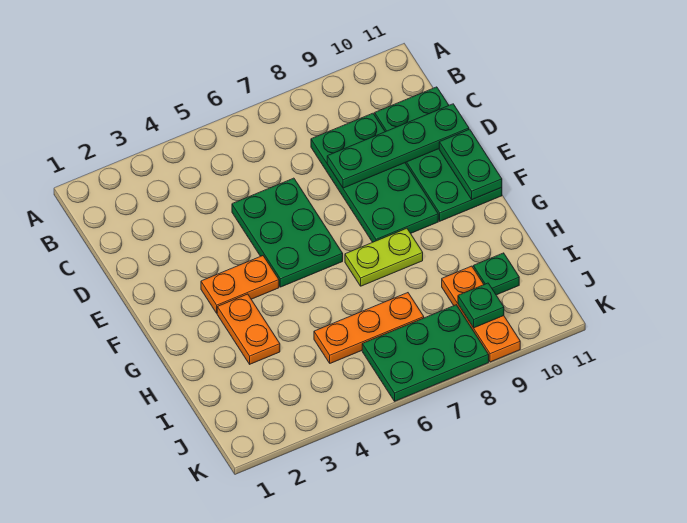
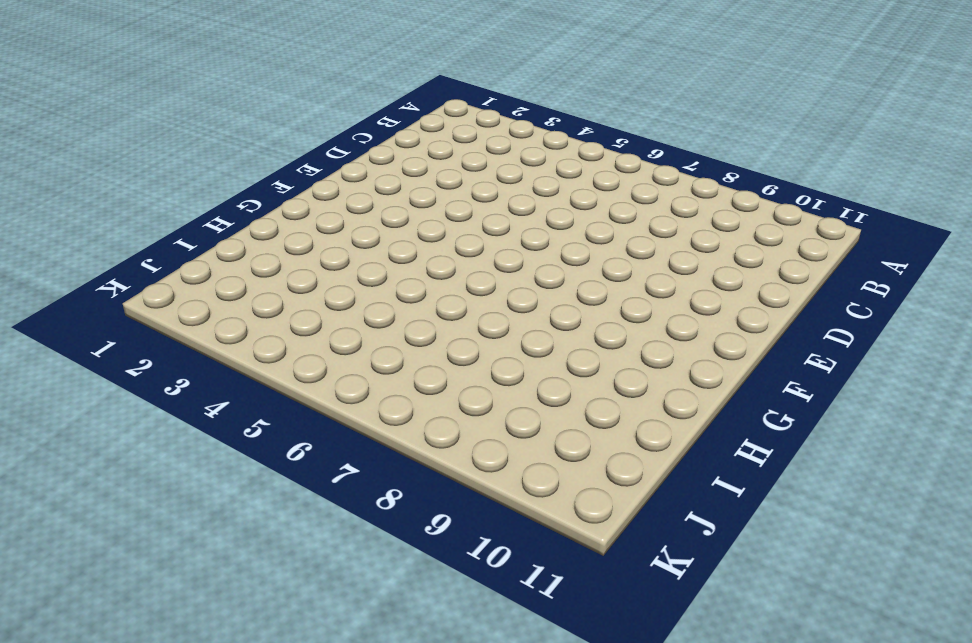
none -> green plate C8:F9 level 1
none -> green plate C10:F11 level 1
none -> green plate D5:F6 level 1

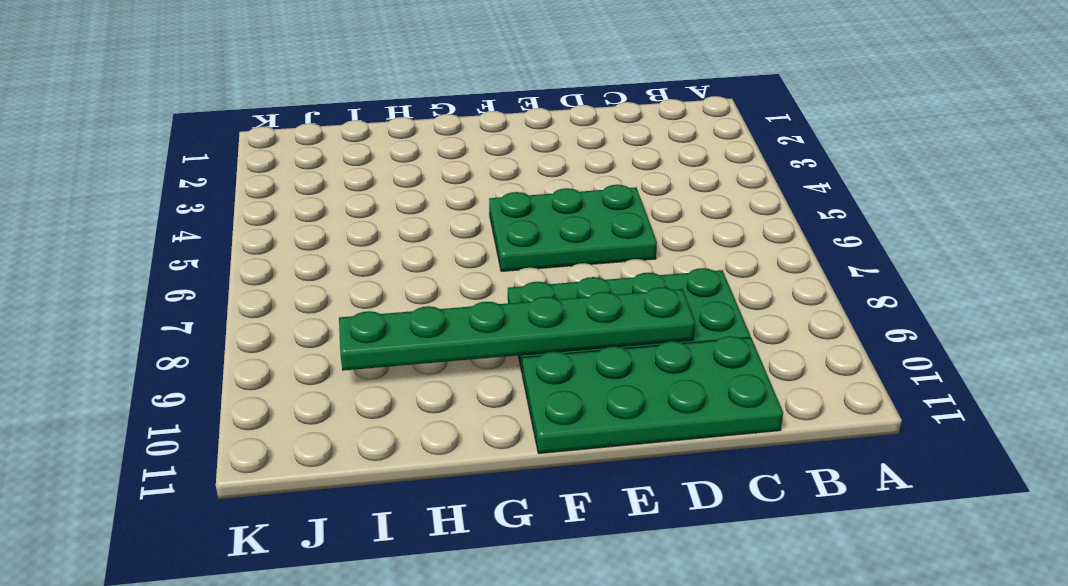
green plate D9:I9 level 2 -> green plate D8:D11 level 2
none -> orange plate F3:F4 level 1
none -> orange plate G3:H3 level 1
none -> lime plate G7:G8 level 1

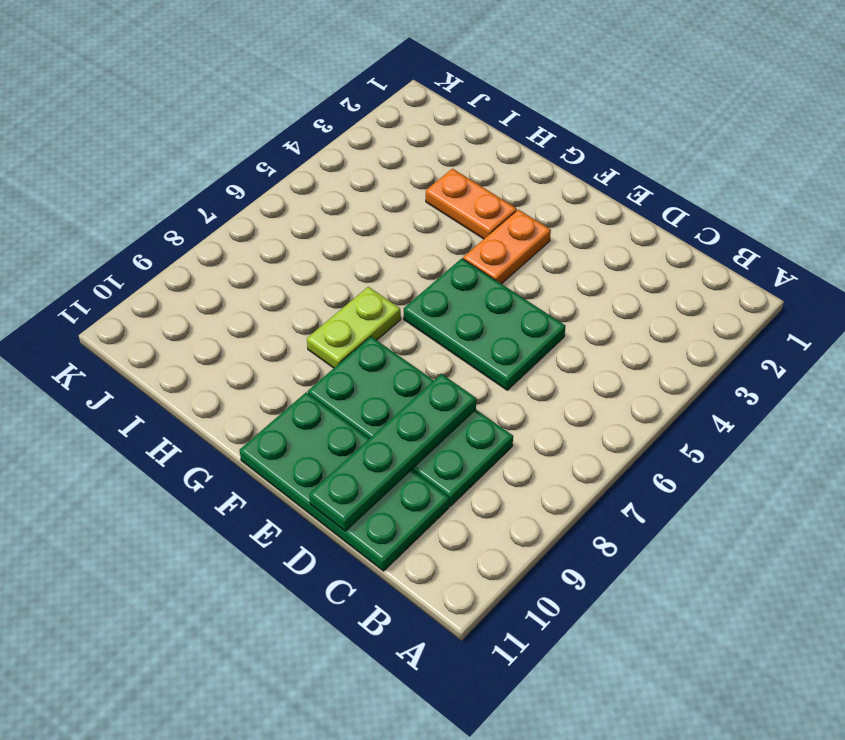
none -> orange plate I5:I7 level 1
none -> orange plate I9:K9 level 1
none -> green plate I10 level 1

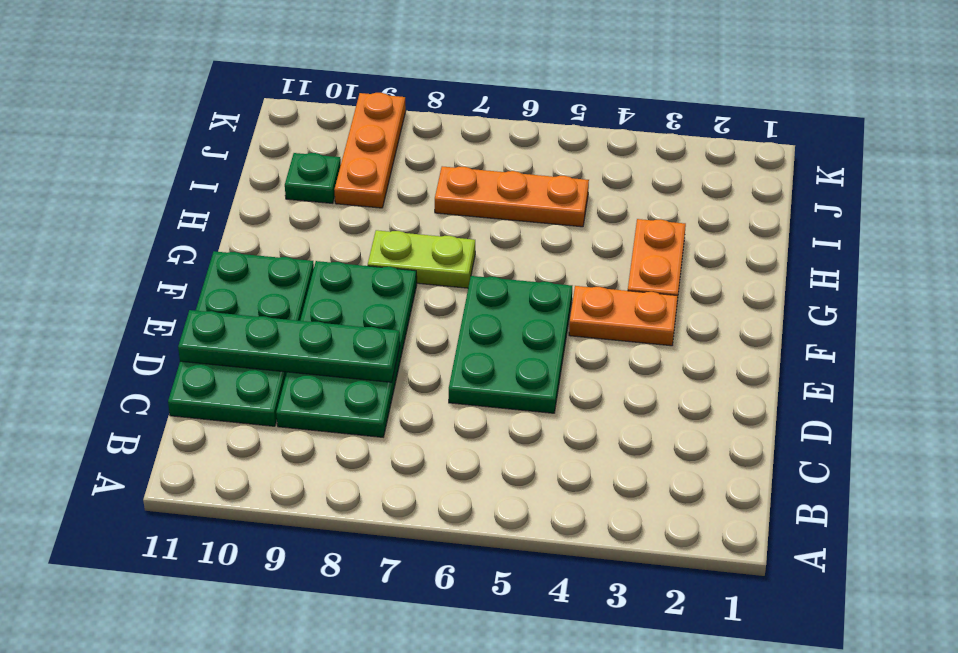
none -> green plate J6:K8 level 1
none -> green plate E11:F11 level 2
none -> green plate J9 level 2

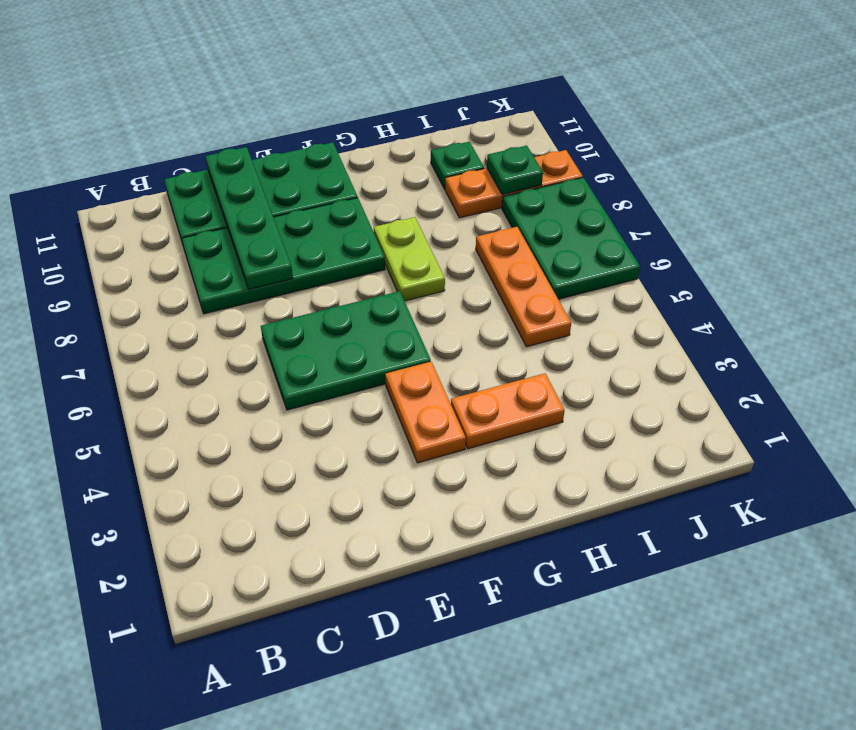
none -> green plate E11:F11 level 2

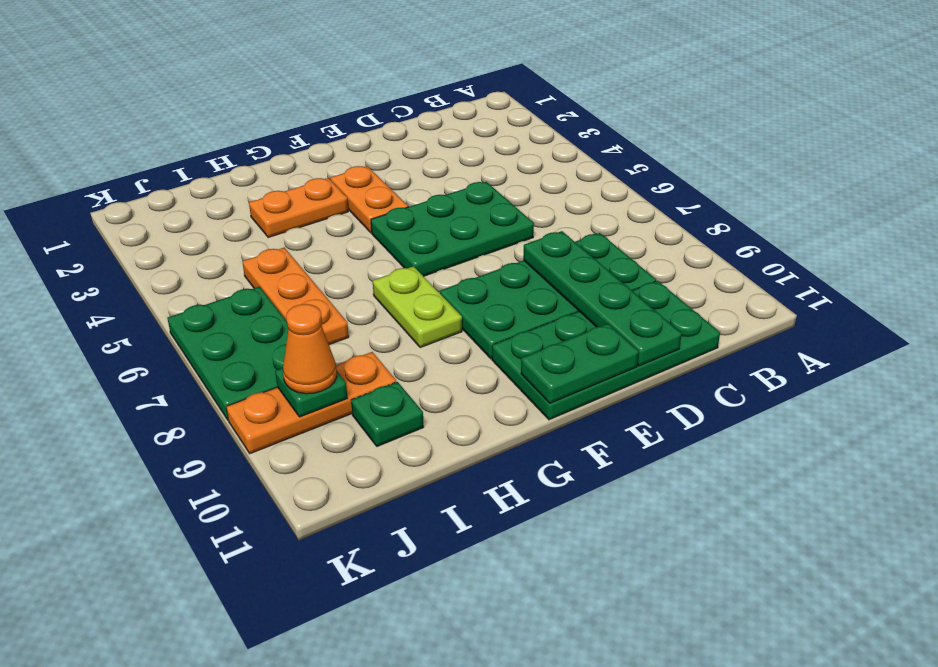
orange cone J9 level 3 -> none

